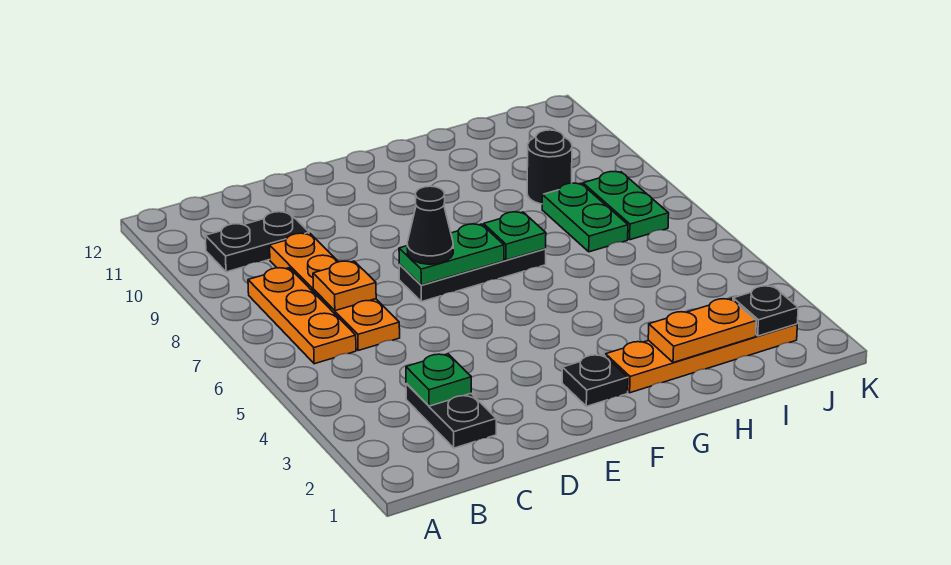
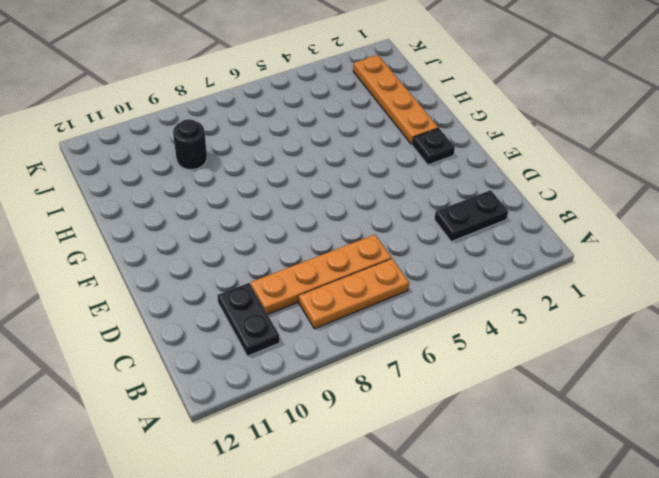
none -> black plate E7:G7 level 1
none -> green plate I7:I8 level 1
none -> green plate J7:J8 level 1

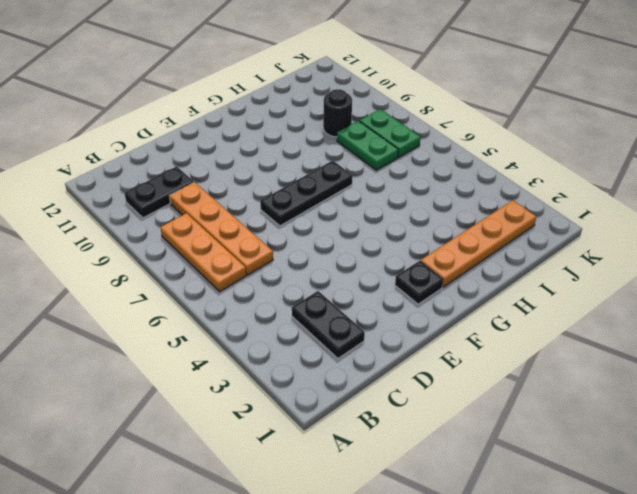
none -> green plate C3 level 2
none -> orange plate C7 level 2
none -> green plate E7:F7 level 2

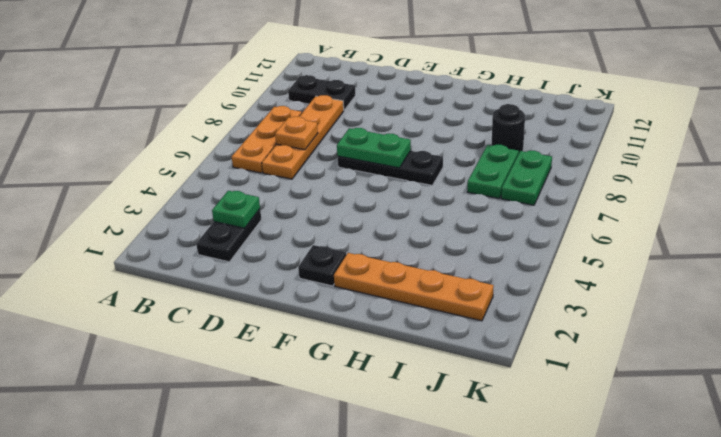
none -> green plate G7 level 2
none -> orange plate H2:I2 level 2
none -> black plate J2 level 2

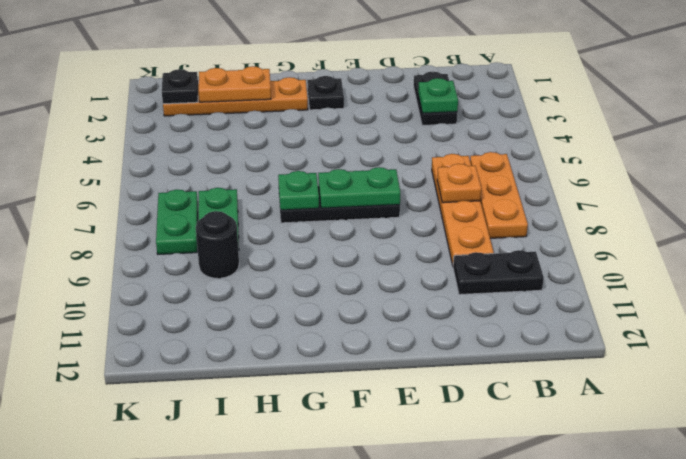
none -> black cone E7 level 3

